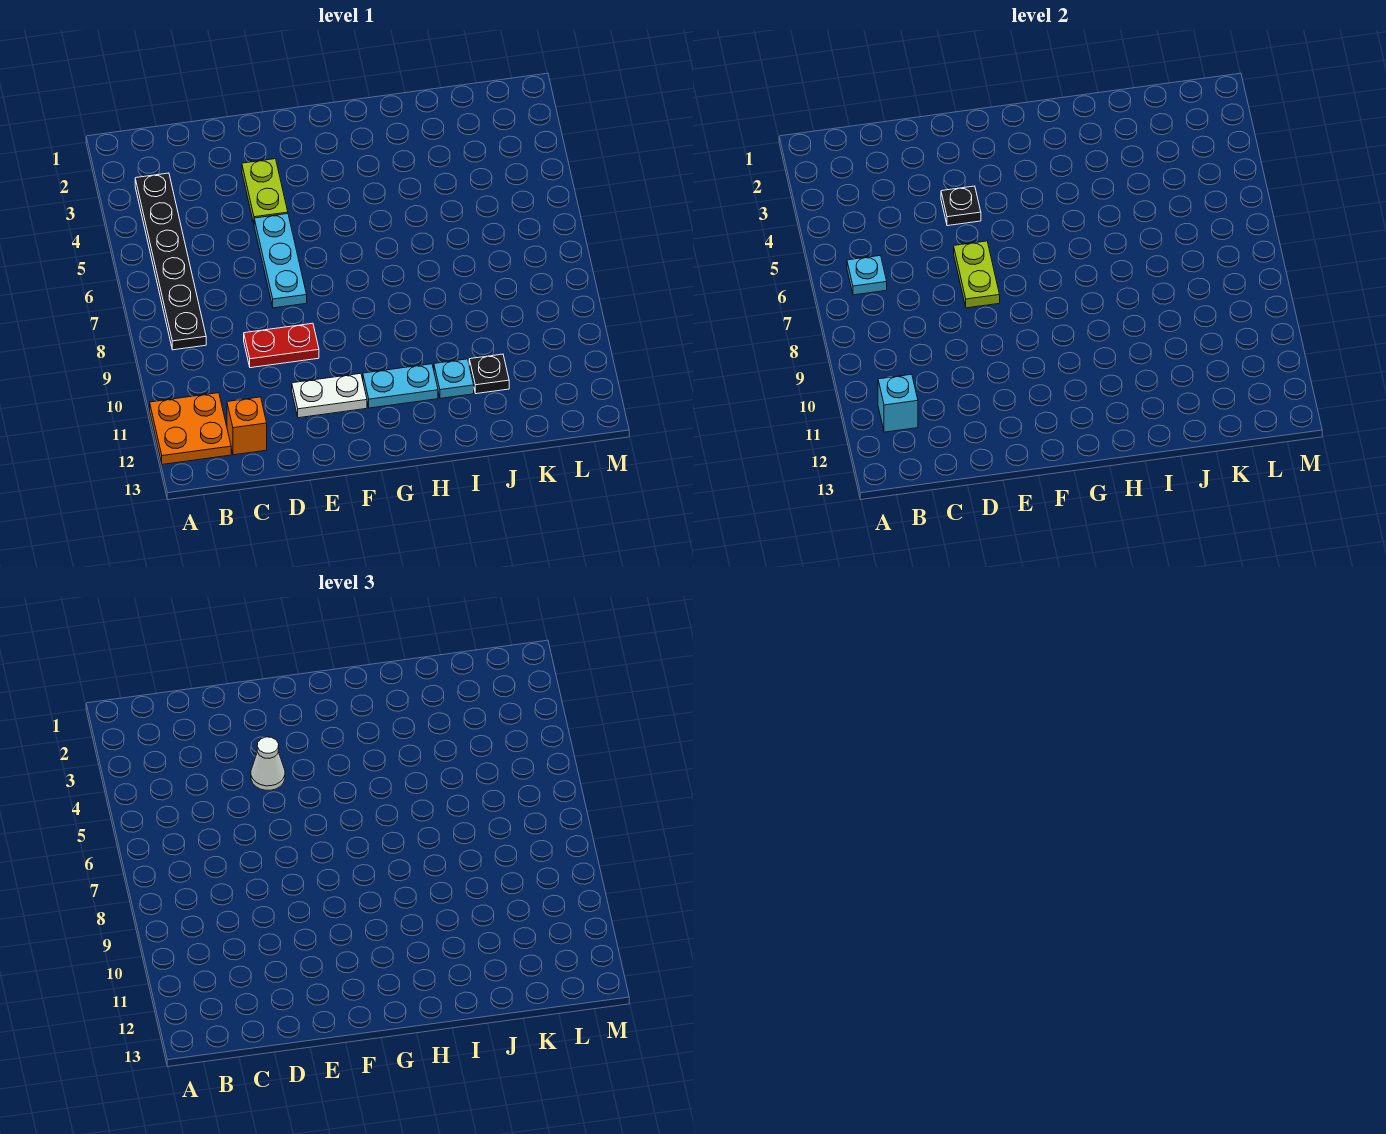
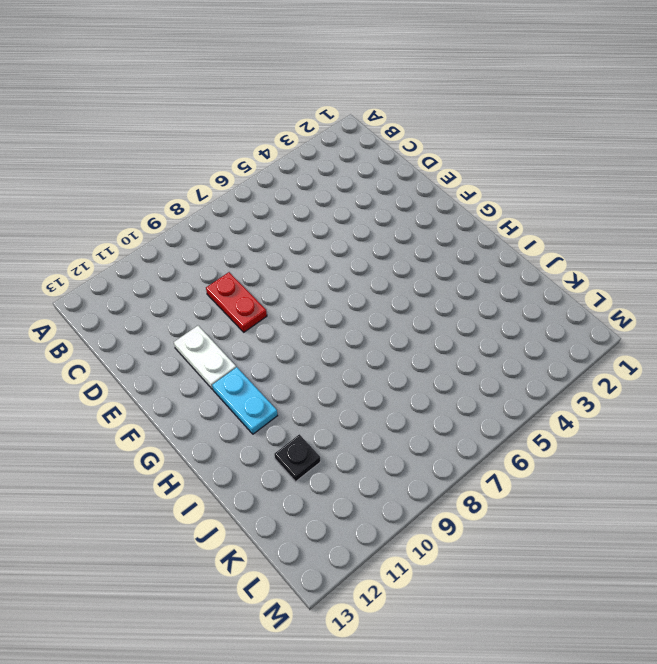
none -> orange plate A11:B12 level 1
none -> black plate B3:B8 level 1
none -> orange brick C12 level 1

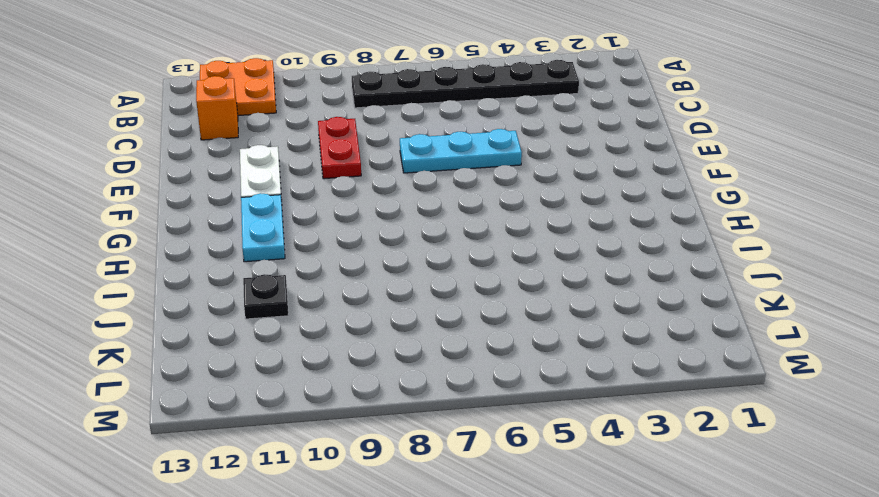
none -> lime plate E3:E4 level 1
none -> cyan plate I11 level 1
none -> cyan plate B6 level 2

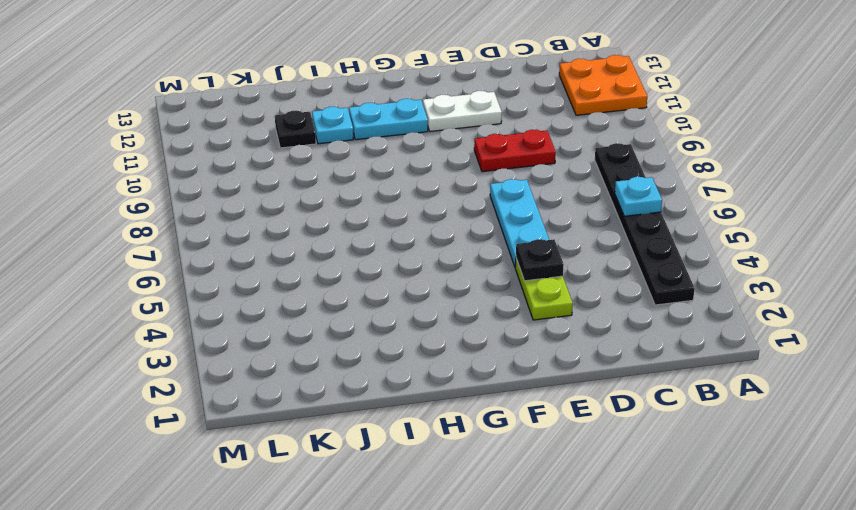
none -> orange brick C12 level 1
none -> cyan brick B11 level 2
none -> lime plate E6:E7 level 2

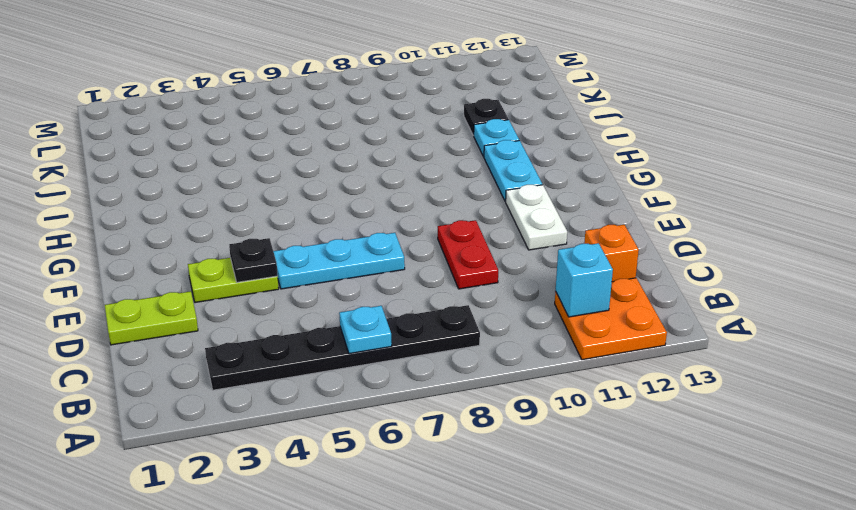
lime plate D1:D2 level 1 -> lime plate E6:E7 level 2
none -> white cone E4 level 3

